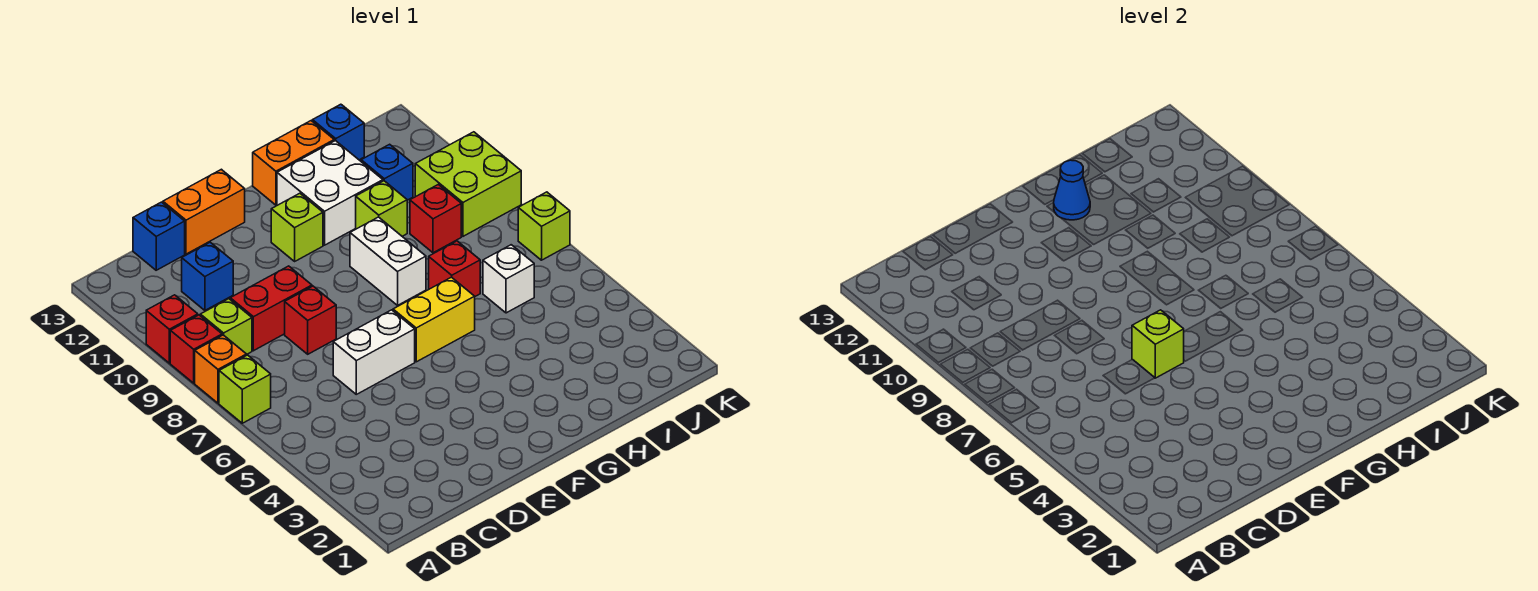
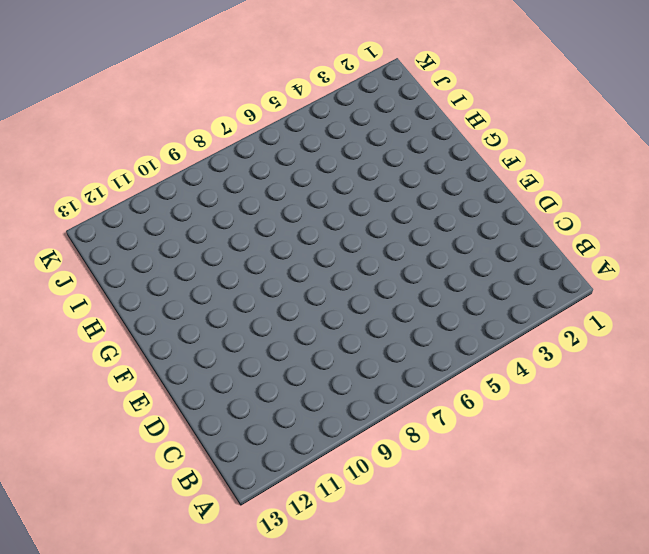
none -> lime brick A7 level 1
none -> orange brick A8 level 1
none -> red brick A9 level 1

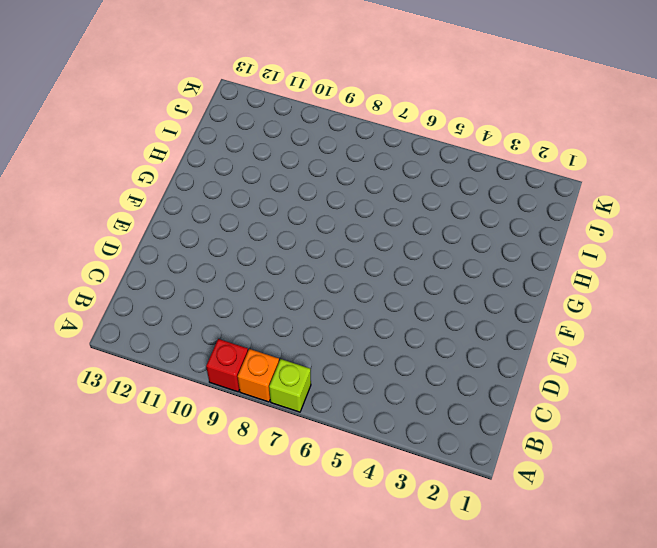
none -> red brick A10 level 1
none -> lime brick B9 level 1
none -> red brick C9:D9 level 1

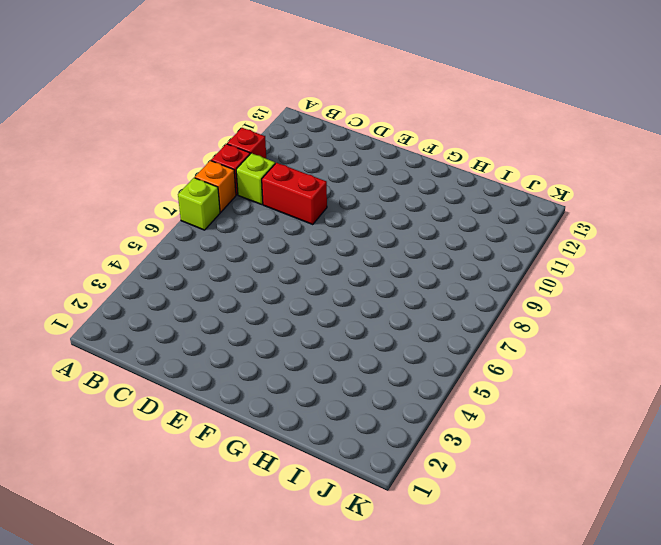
none -> blue brick C11 level 1
none -> blue brick C13 level 1
none -> white brick D6:E6 level 1

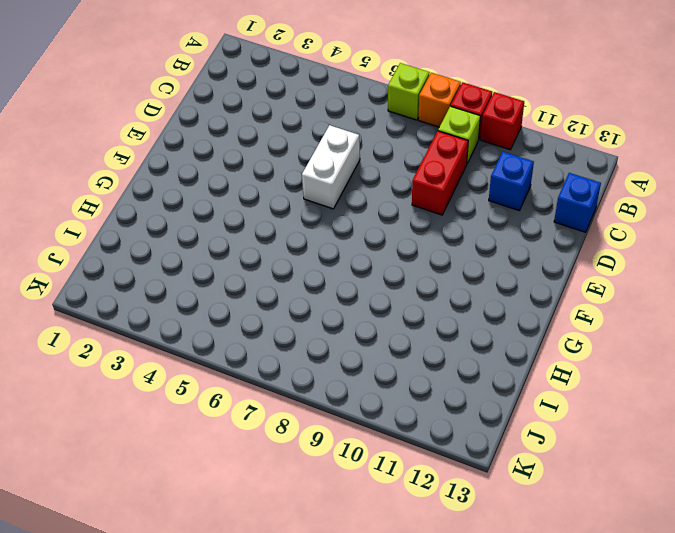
none -> red brick D8 level 1
none -> orange brick D13:E13 level 1
none -> yellow brick F6:G6 level 1

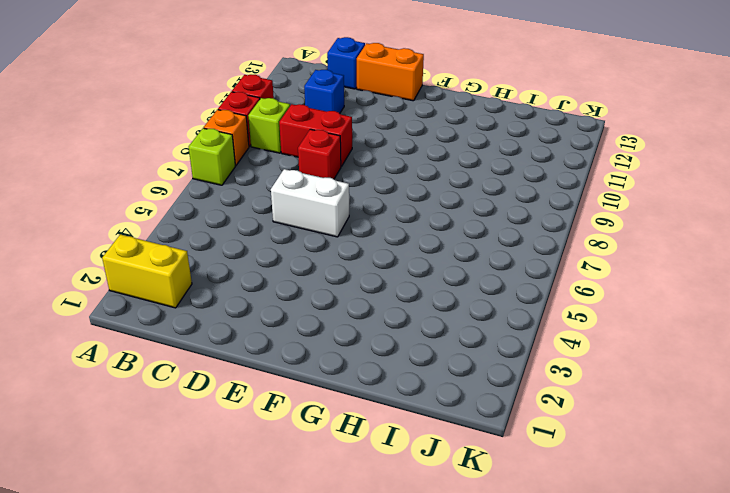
yellow brick A2:B2 level 1 -> yellow brick F6:G6 level 1
none -> lime brick F11 level 1
none -> white brick G8:G9 level 1
none -> white brick G11:H12 level 1

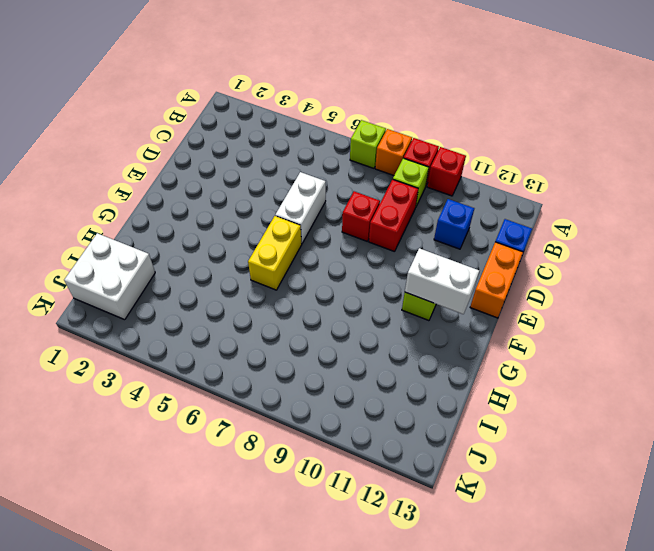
white brick F11:F12 level 2 -> white brick G8:G9 level 1
white brick I1:J2 level 1 -> white brick G11:H12 level 1
none -> orange brick G13:H13 level 1
none -> red brick H7 level 1
none -> lime brick H10 level 1

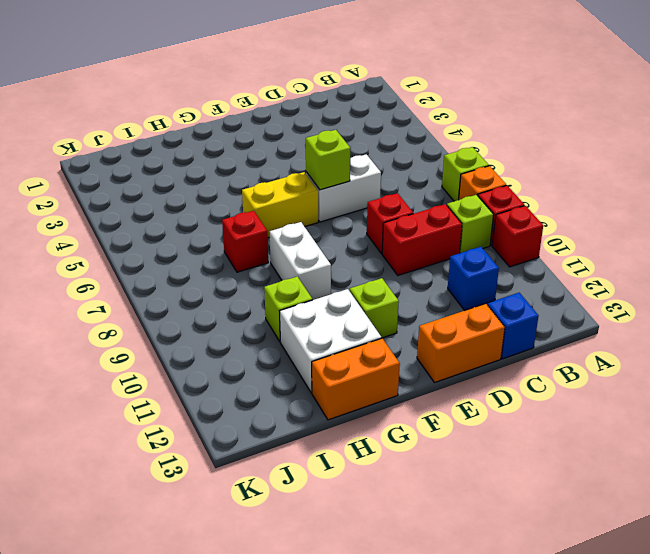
none -> white brick I6 level 1
none -> red brick I9 level 1
none -> blue brick I11 level 1

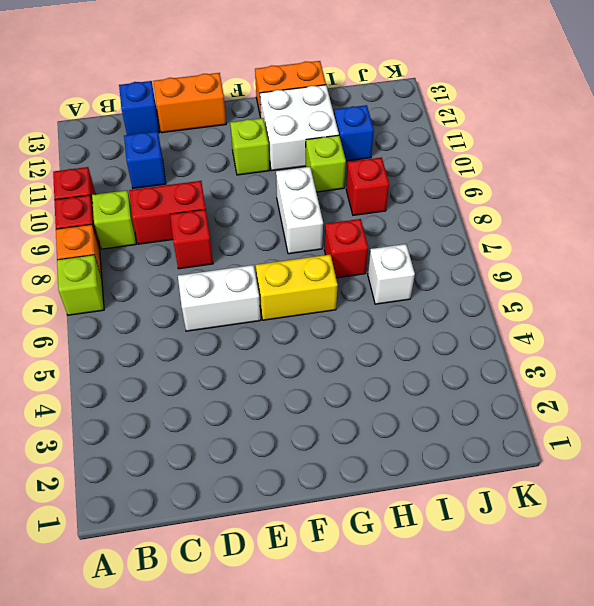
none -> blue brick I13 level 1
none -> lime brick J9:K10 level 1
none -> lime brick K7 level 1

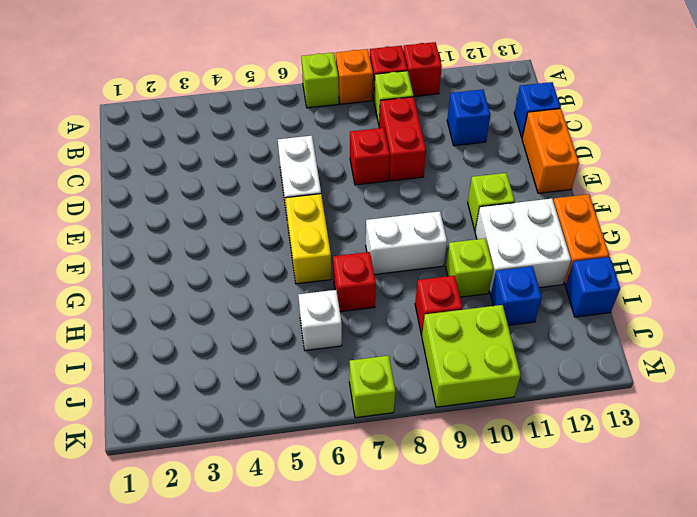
none -> lime brick E6 level 2
none -> blue cone G12 level 2

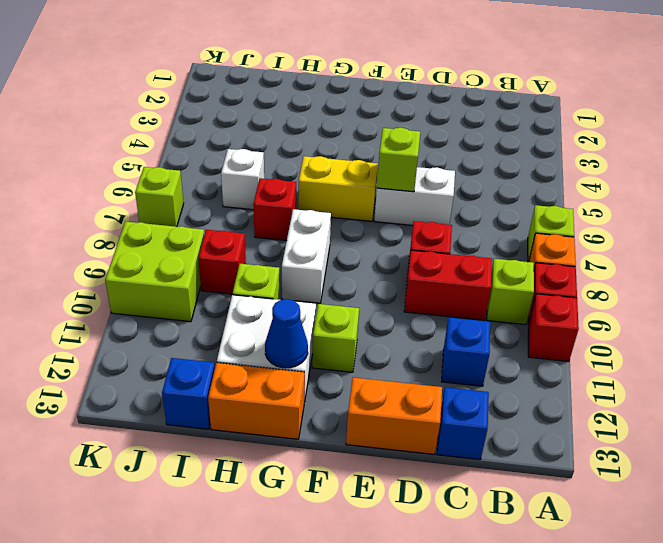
none -> blue brick I11 level 1

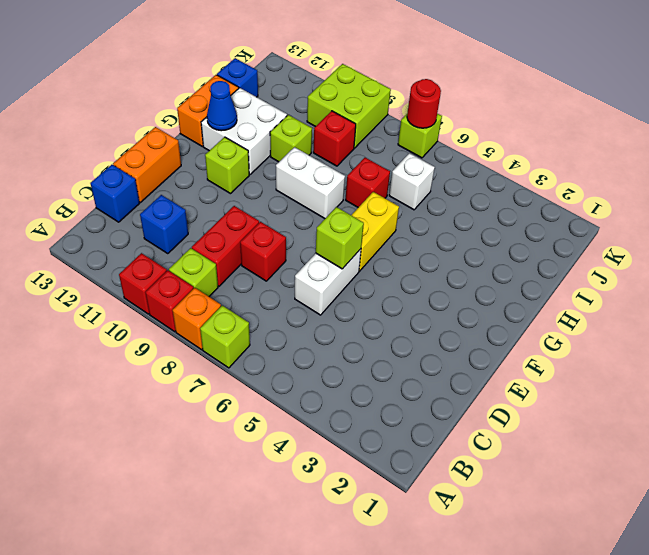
red round brick K7 level 2 -> none
none -> blue brick I11 level 1

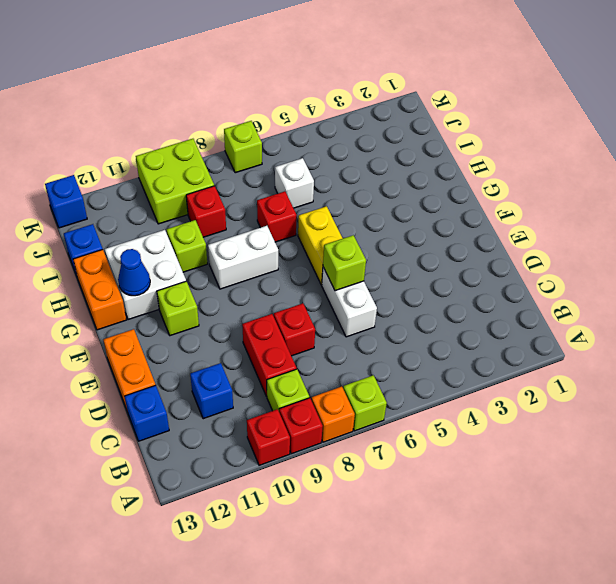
blue brick K13 level 1 -> blue brick I11 level 1

